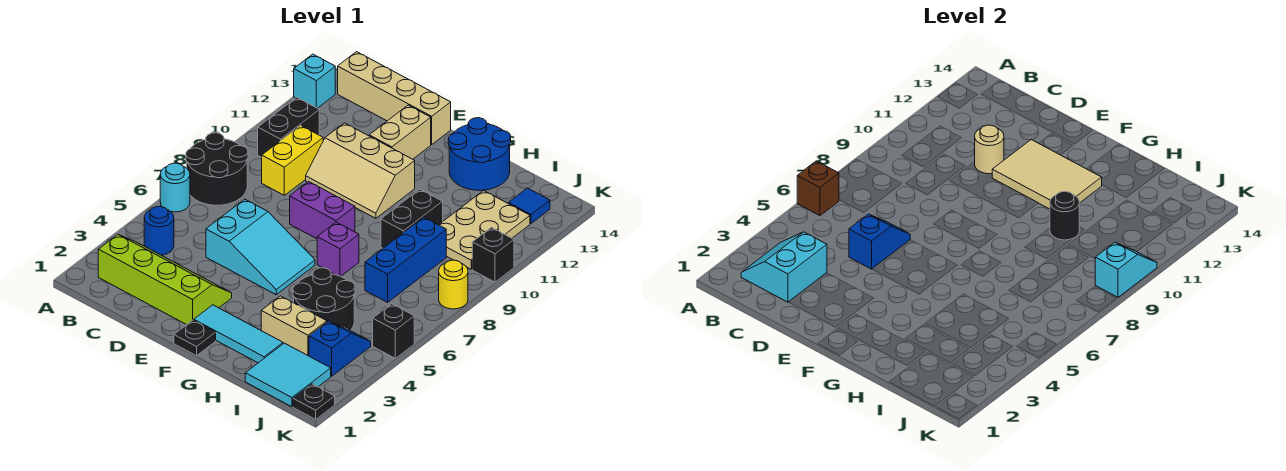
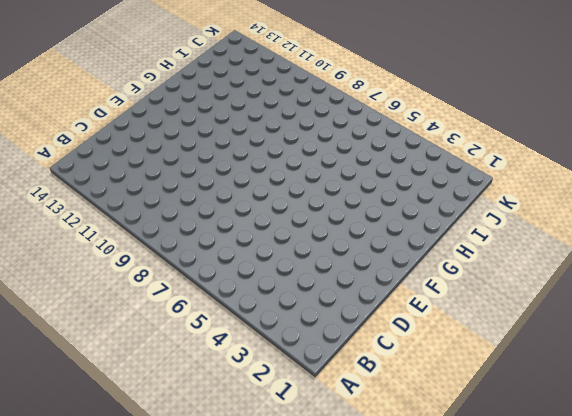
none -> cyan round brick A6 level 1
none -> black round brick A7:B8 level 1
none -> cyan brick A13 level 1
none -> lime slope B2:E3 level 1 top 2

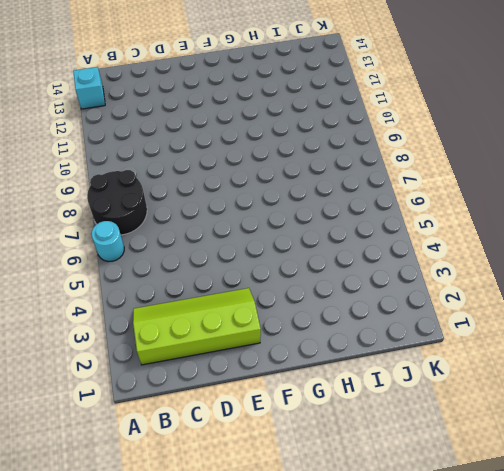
none -> blue round brick B4 level 1
none -> black brick B10:B11 level 1
none -> tan brick B14:E14 level 1
none -> yellow brick C9:C10 level 1

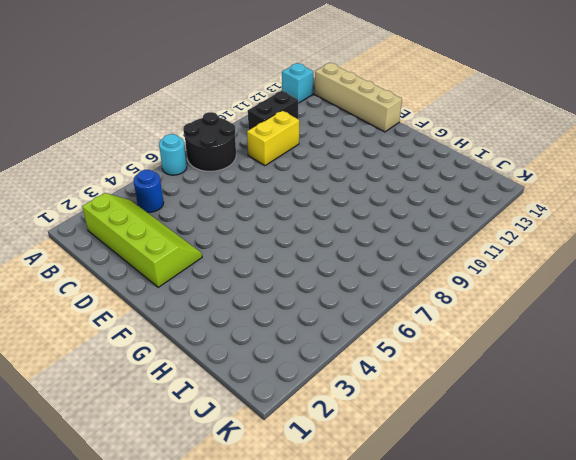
none -> cyan slope D5:F6 level 1 top D
none -> tan slope D10:F11 level 1 top 11
none -> purple brick E8:F8 level 1
none -> tan brick E12:E13 level 1

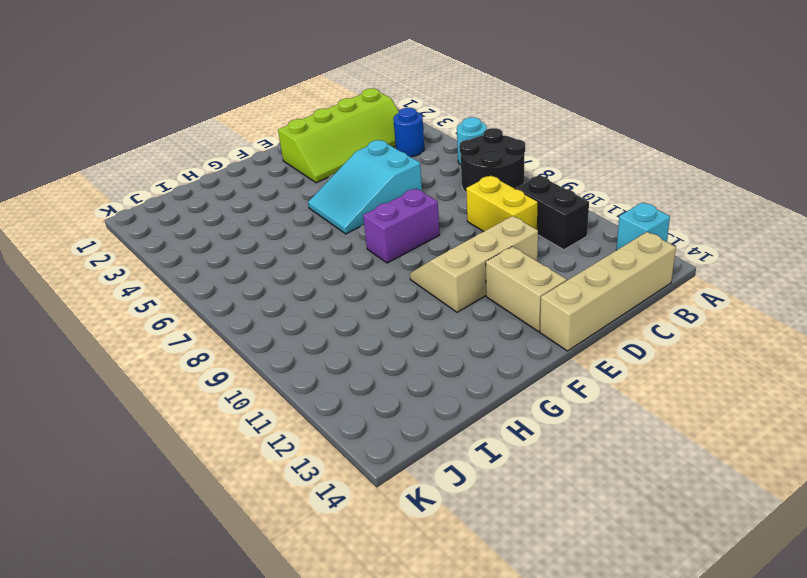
none -> black plate F1 level 1
none -> cyan tile F2:H2 level 1
none -> purple brick G7 level 1
none -> blue round brick G13:H14 level 1

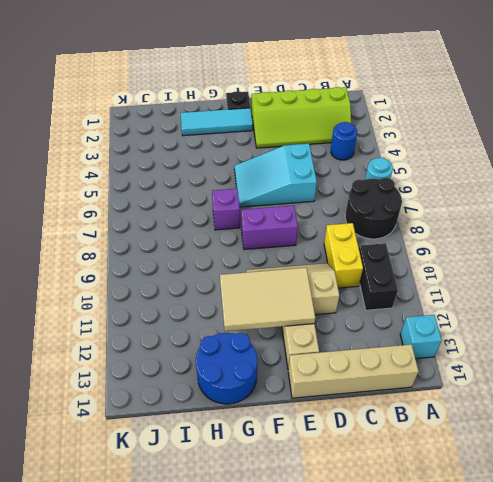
none -> tan brick H3:I3 level 1
none -> black round brick H4:I5 level 1
none -> black brick H9:H10 level 1
none -> cyan tile I1:J2 level 1

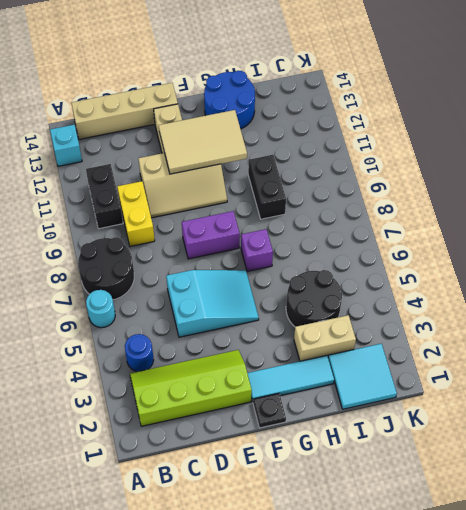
none -> blue brick I7:I9 level 1
none -> tan plate I10:J12 level 1
none -> blue slope J3:J4 level 1 top 3
none -> blue tile J13 level 1

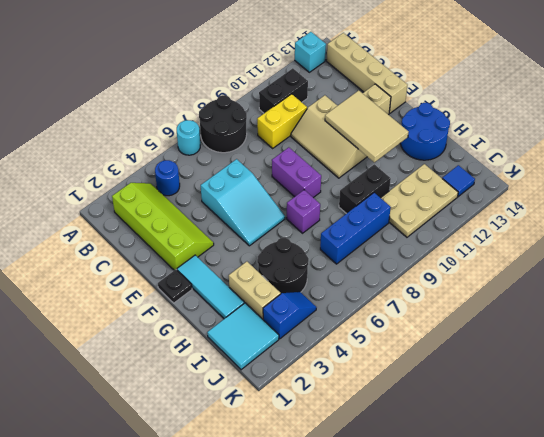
none -> black plate K1 level 1
none -> black brick K5 level 1
none -> yellow round brick K8 level 1
none -> black brick K10 level 1

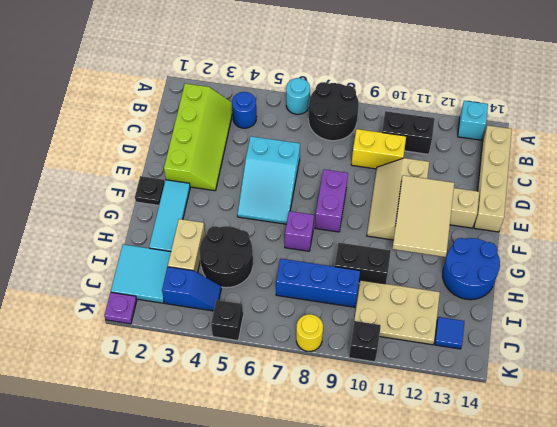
purple plate K1 level 1 -> black plate K1 level 1
none -> brown brick A6 level 2
none -> cyan slope B2:C3 level 2 top C
none -> blue slope D5:D6 level 2 top 5
none -> tan round brick D11 level 2

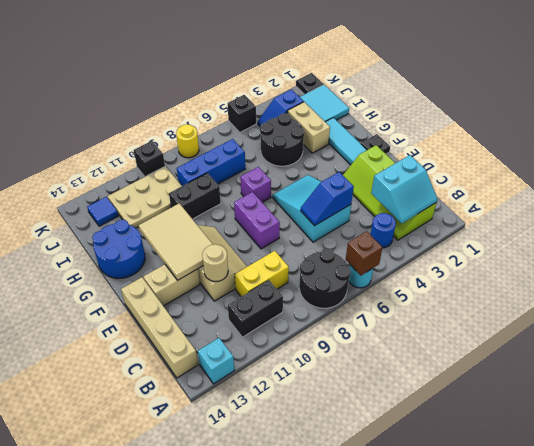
none -> black round brick H10 level 2
none -> cyan slope K9:K10 level 2 top 9

